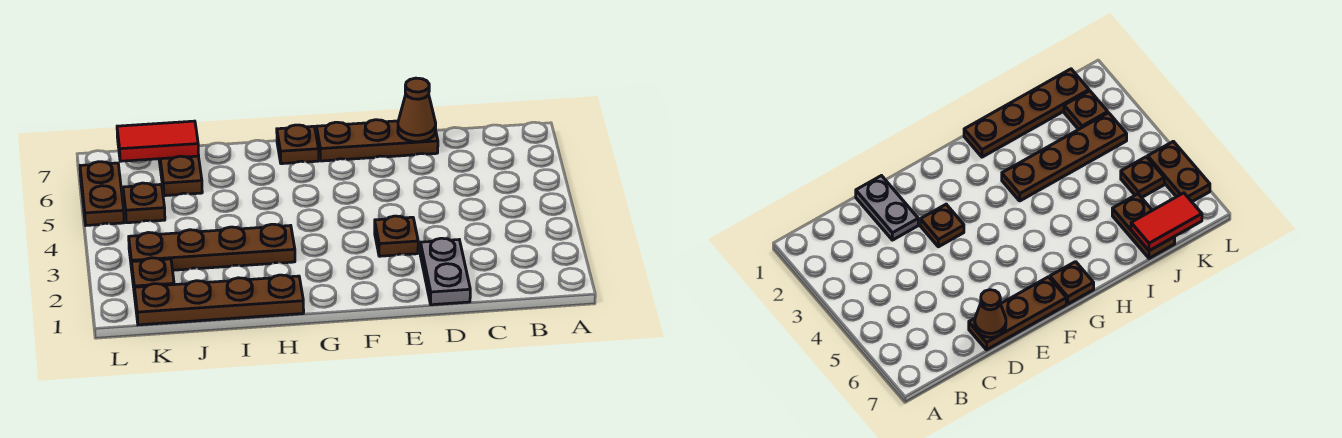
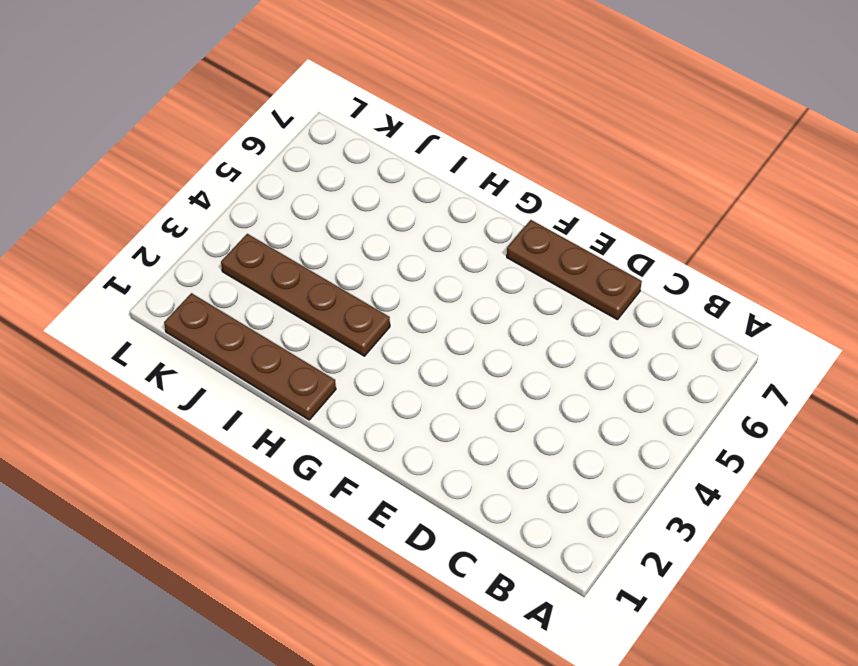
none -> grey plate D1:D2 level 1
none -> brown plate E3 level 1
none -> brown plate G7 level 1

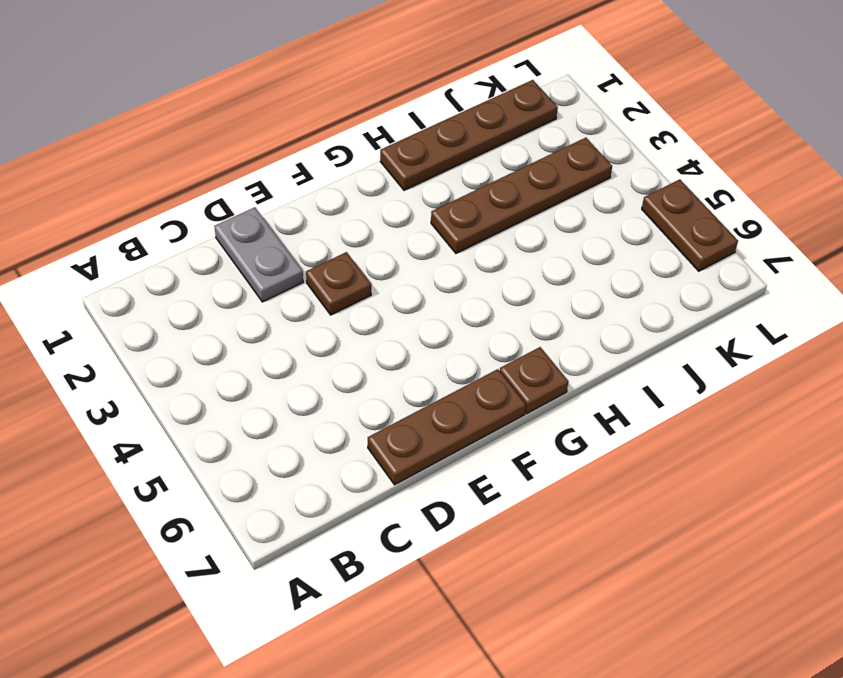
none -> brown plate J6:J7 level 1
none -> brown plate K2 level 1
none -> brown plate K5 level 1

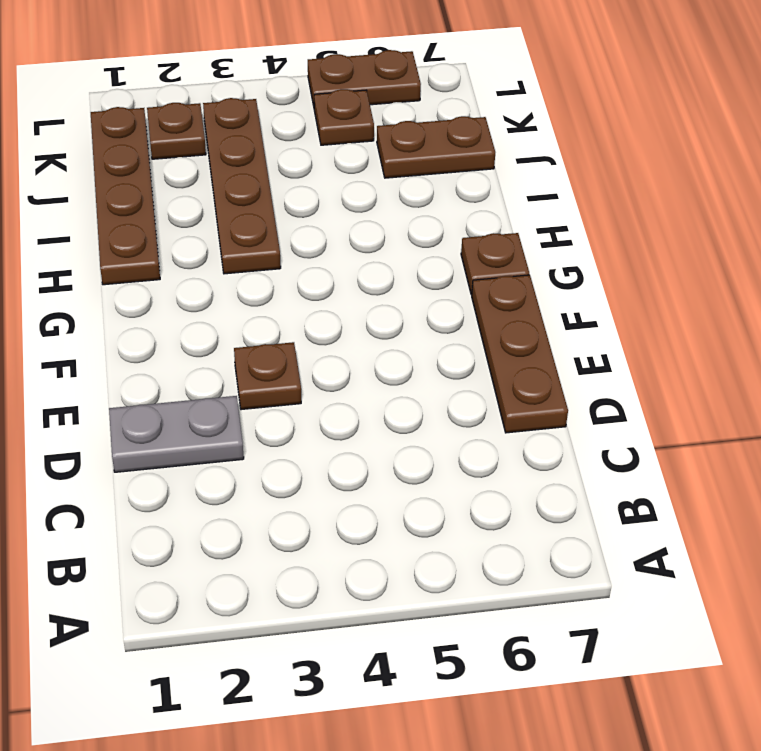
none -> brown cone D7 level 2
none -> red tile J7:K7 level 2

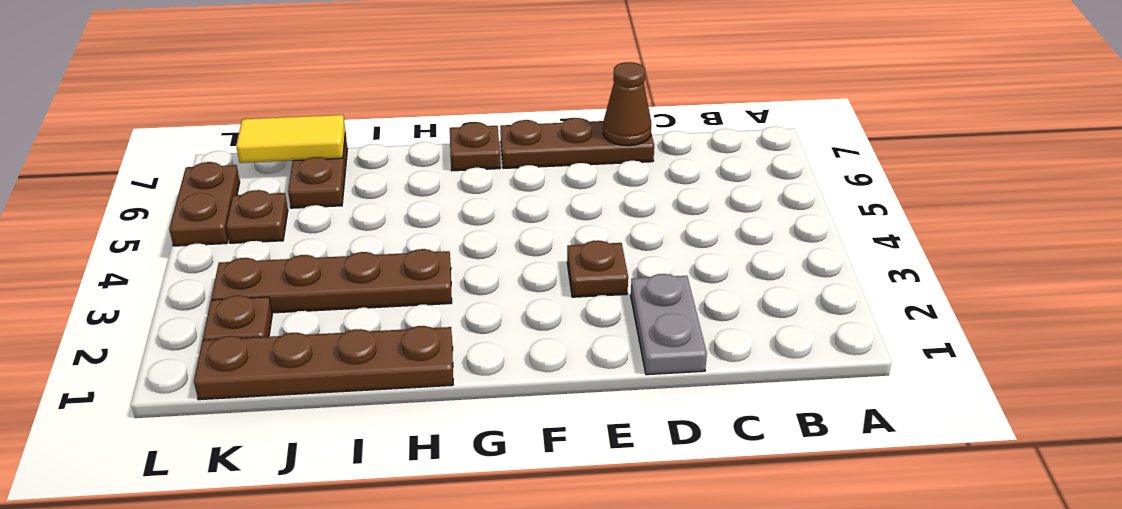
yellow tile J7:K7 level 2 -> red tile J7:K7 level 2

